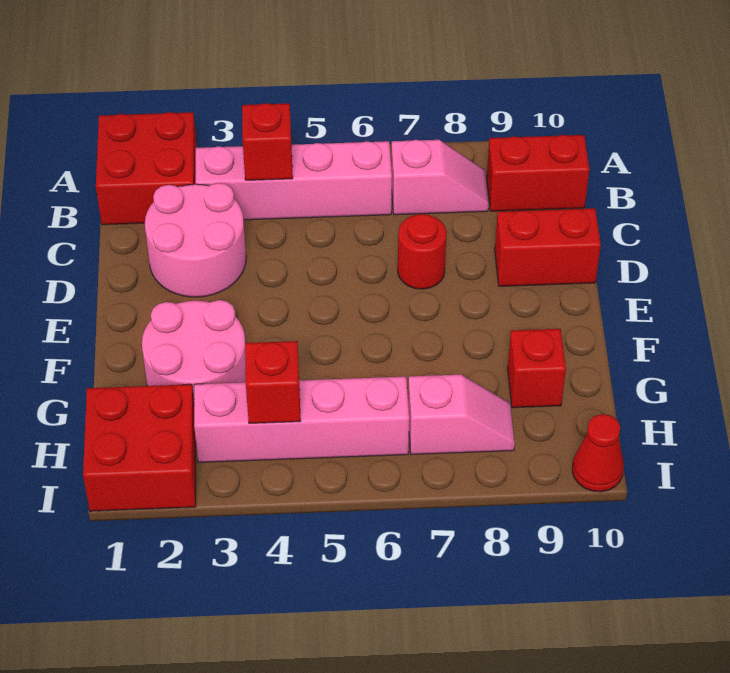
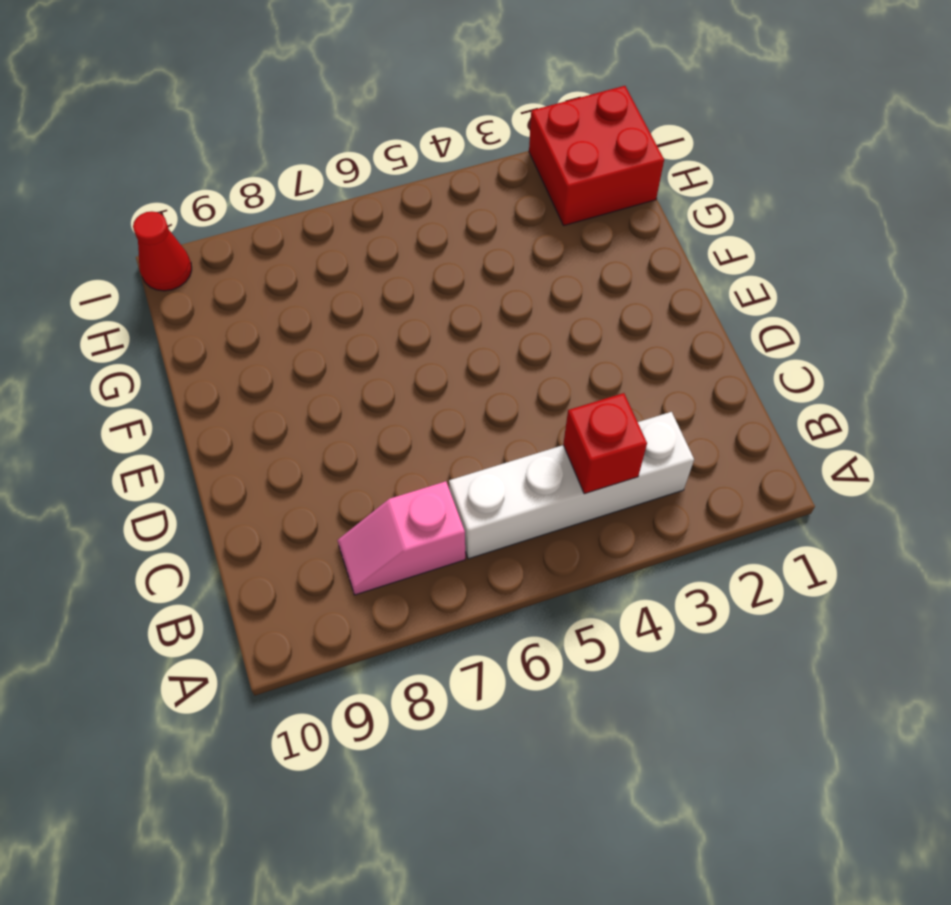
white brick B3:B6 level 1 -> pink brick B3:B6 level 1
none -> red brick A1:B2 level 1
none -> red brick B9:B10 level 1
none -> pink round brick C2:D3 level 1

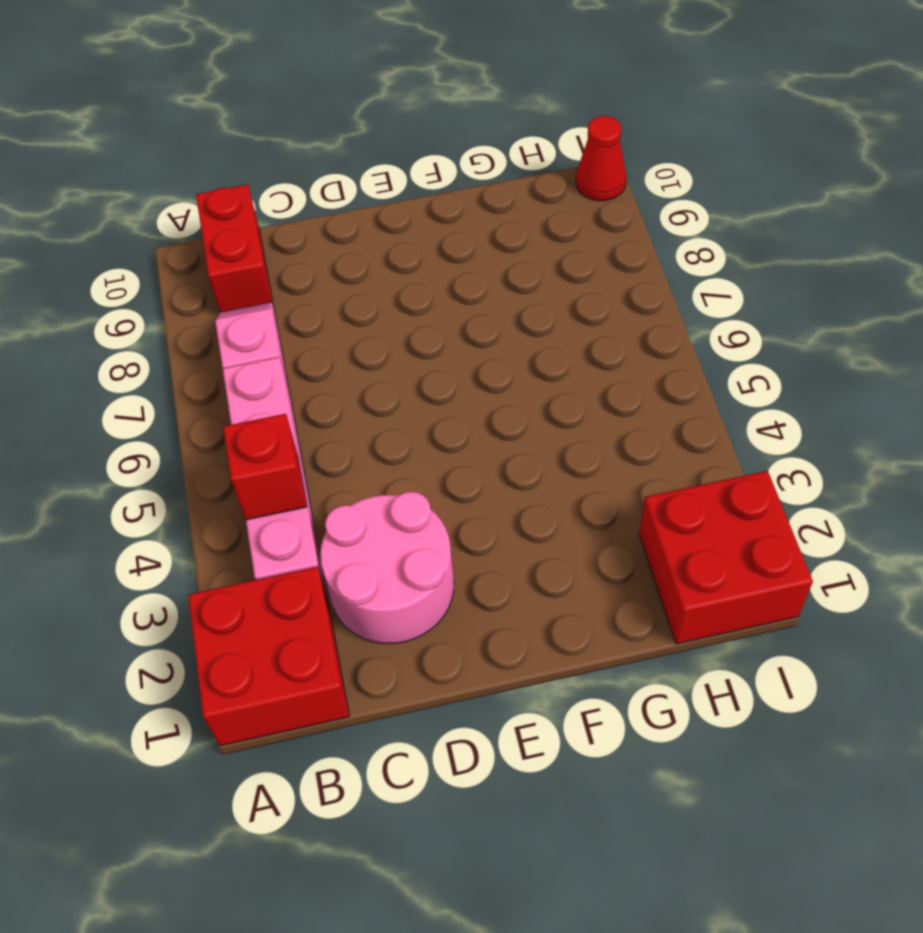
none -> red round brick D7 level 1
none -> red brick D9:D10 level 1
none -> pink round brick F2:G3 level 1

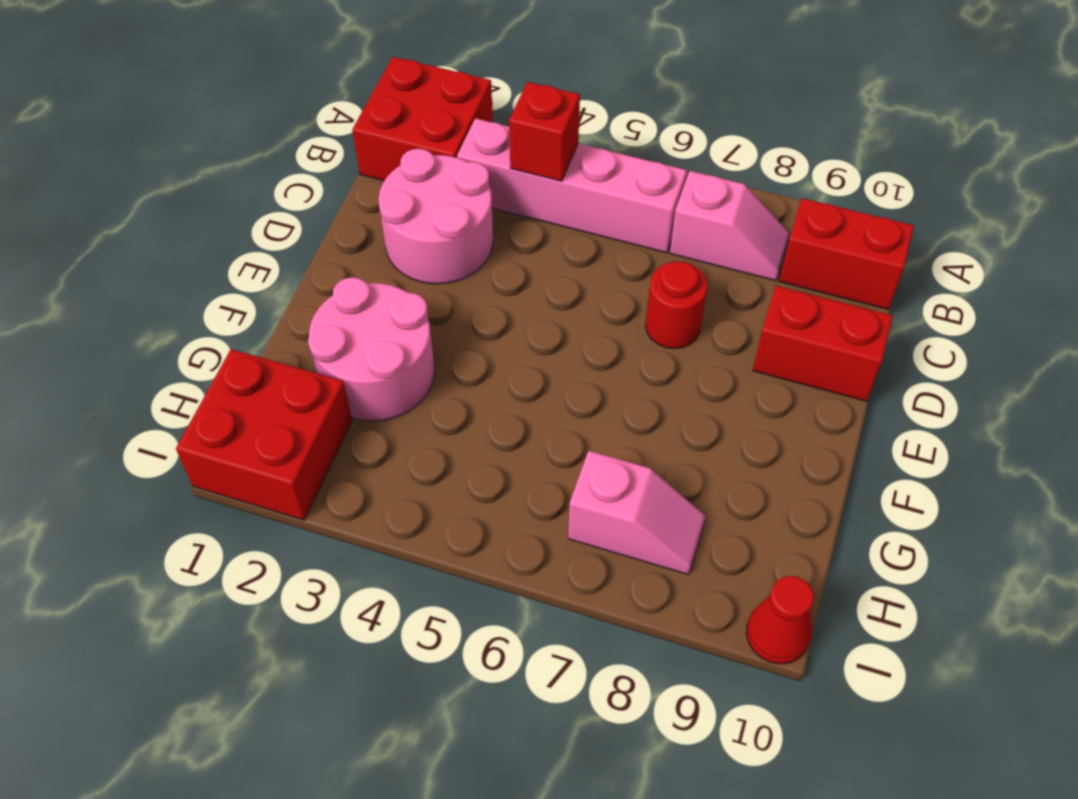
none -> red brick G9 level 1
none -> pink brick H3:H6 level 1
none -> red brick H4 level 2

